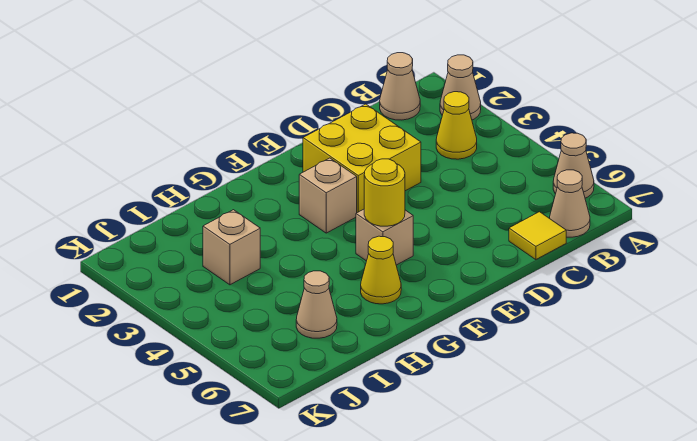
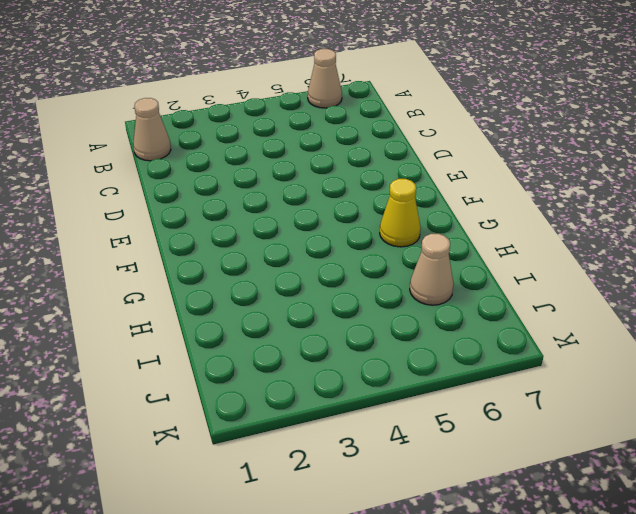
none -> tan cone A2 level 1
none -> yellow cone B3 level 1
none -> tan cone B7 level 1

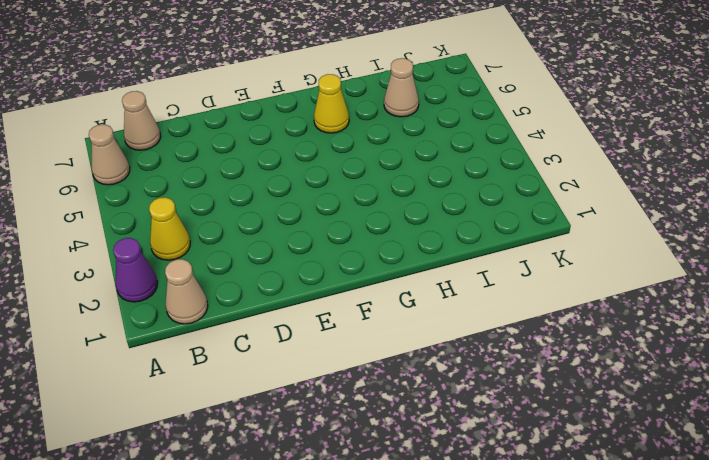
purple cone A2 level 1 -> tan cone A2 level 1
none -> yellow tile C7 level 1
none -> yellow brick D2:E3 level 1
none -> tan brick F3 level 1

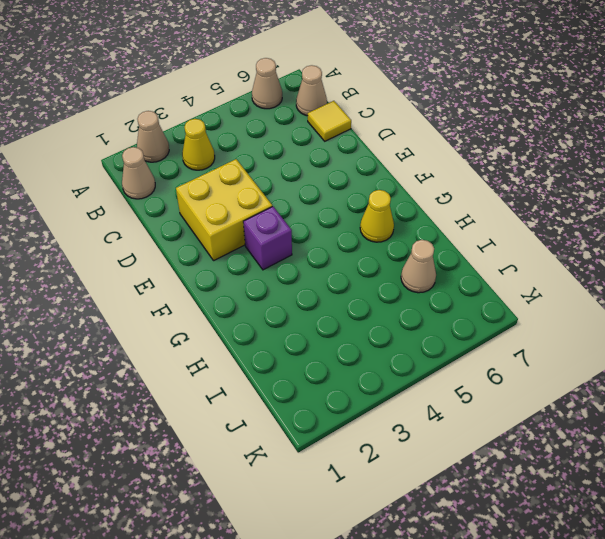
purple brick F3 level 1 -> tan brick F3 level 1
none -> tan brick F5 level 1
none -> tan brick I3 level 1
none -> yellow round brick F5 level 2

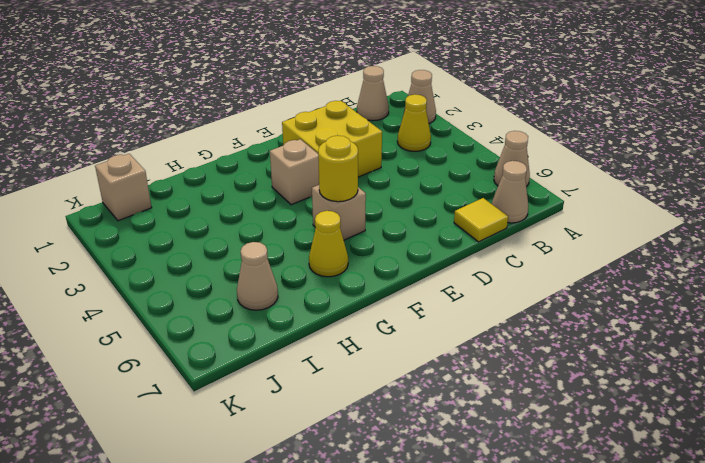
tan brick J1 level 1 -> tan brick I3 level 1

